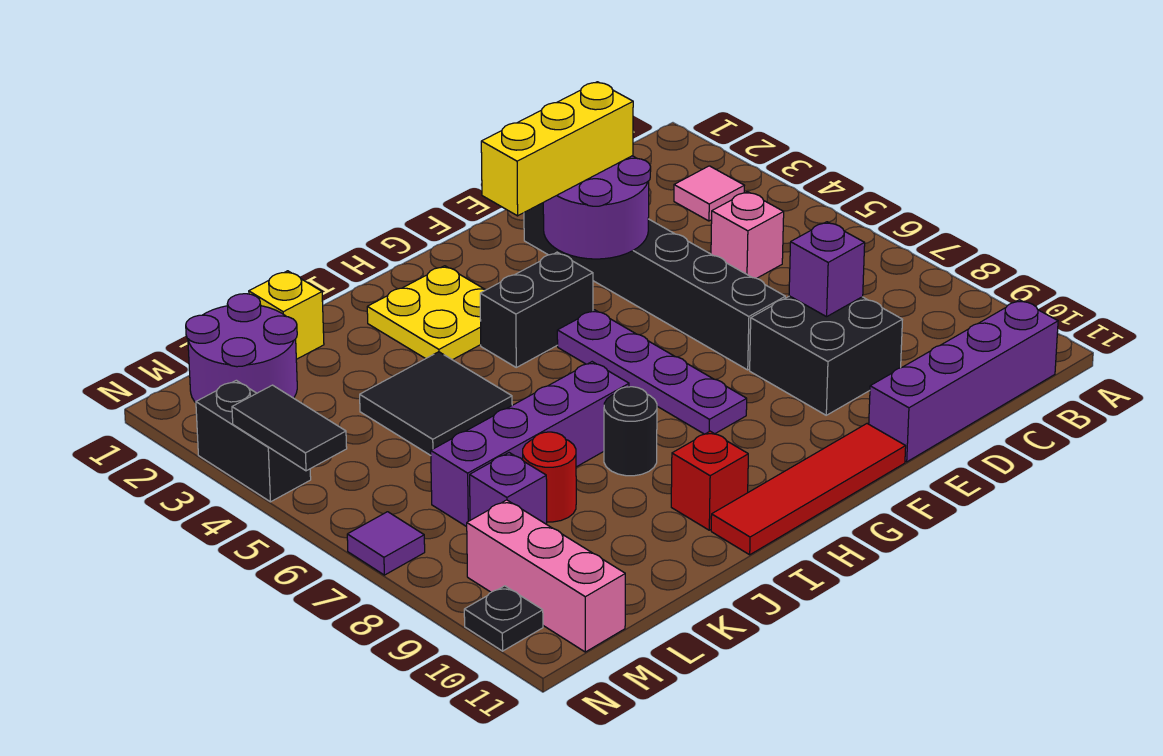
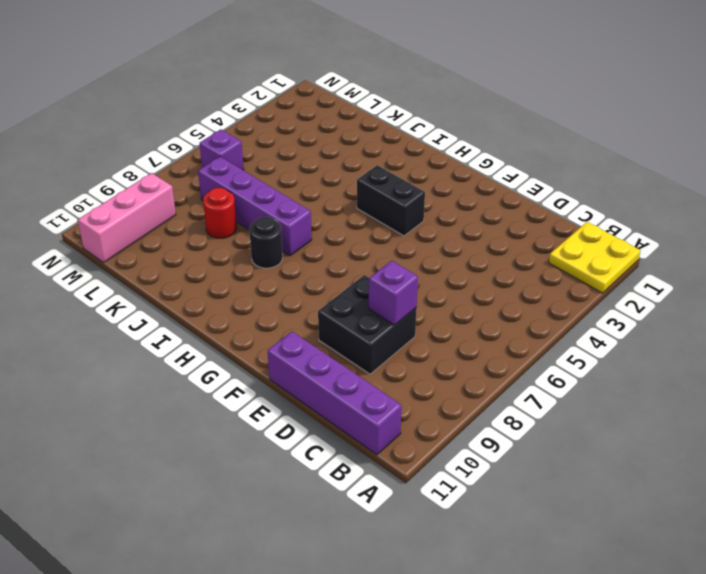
yellow plate A1:B2 level 1 -> yellow plate H2:I3 level 1
purple brick M6 level 1 -> purple brick L8 level 1
none -> pink tile B3 level 1
none -> pink brick C5 level 1
none -> black brick E2:E7 level 1

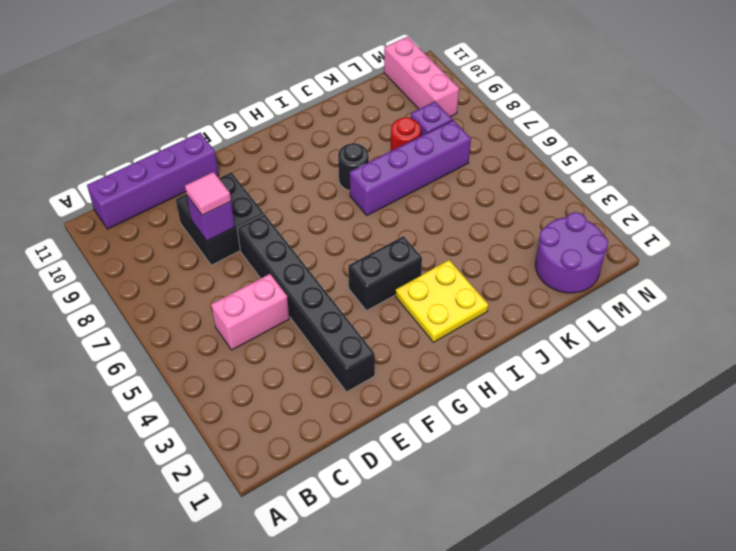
pink brick C5:D5 level 1 -> pink brick C5 level 1
pink tile D8 level 3 -> pink tile B3 level 1
none -> red tile F11:I11 level 1
none -> purple plate G5:G8 level 1
none -> red brick I10 level 1

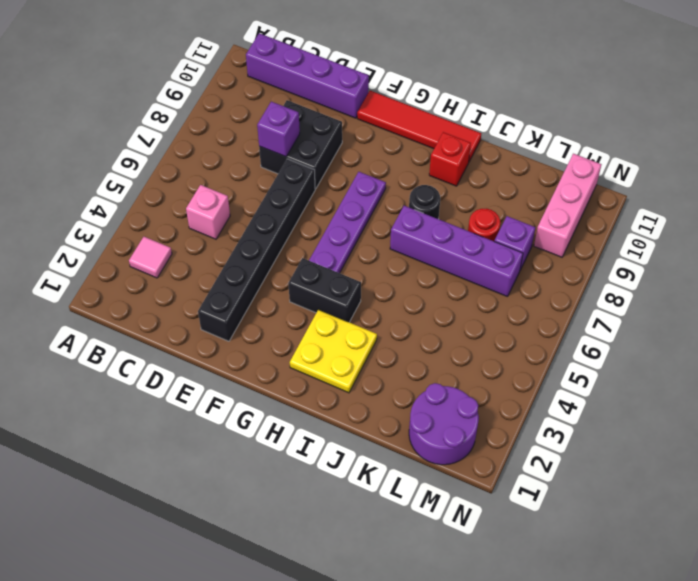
none -> black tile J4:K5 level 1
none -> yellow brick K1 level 1
none -> black brick N3:N4 level 1

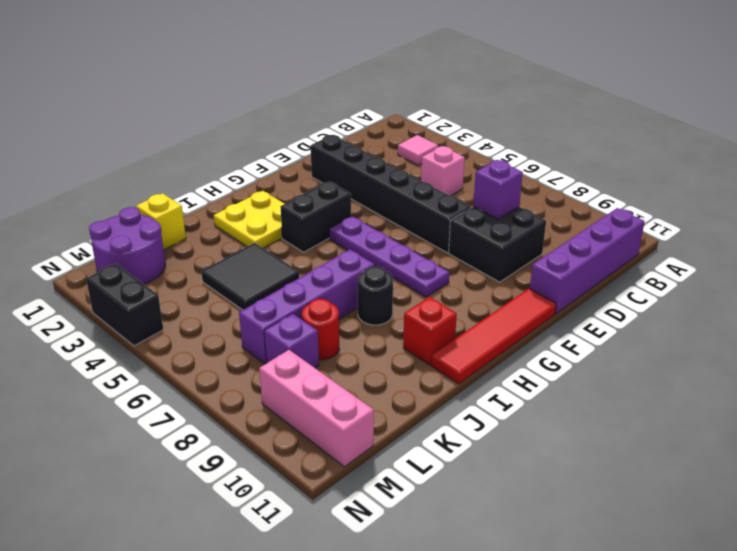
none -> purple tile N7 level 1
none -> black plate N10 level 1
none -> purple round brick E3:F4 level 2

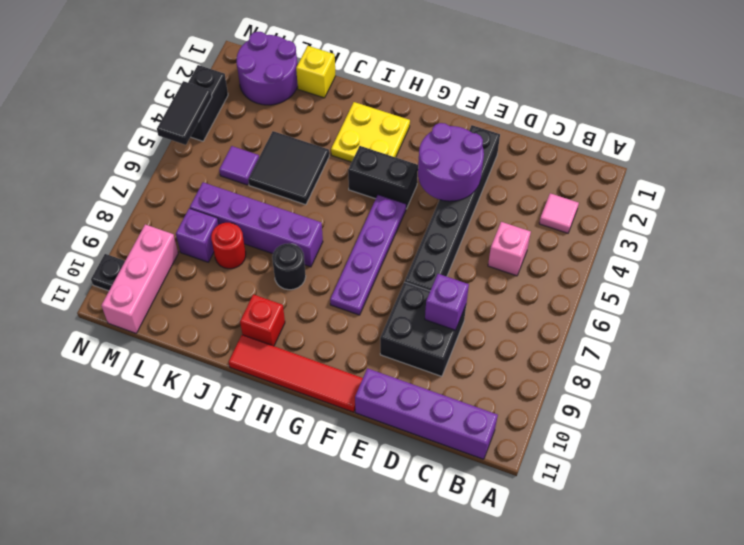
purple tile L5 level 1 -> purple tile N7 level 1
none -> yellow brick E3:G3 level 3

